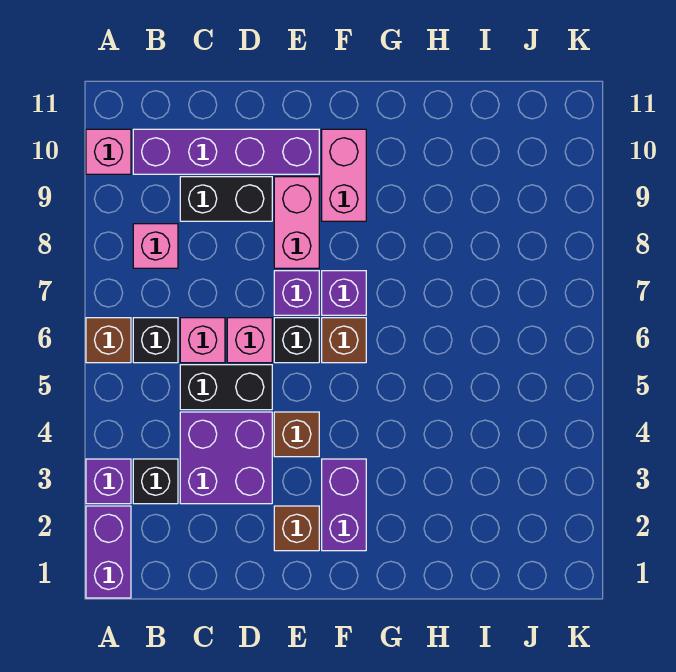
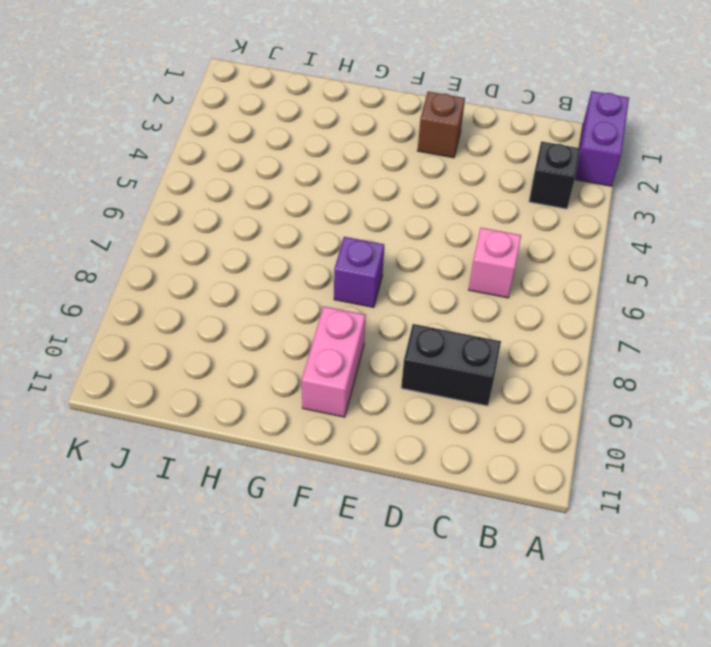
none -> purple brick A3 level 1
none -> brown brick A6 level 1
none -> pink brick A10 level 1

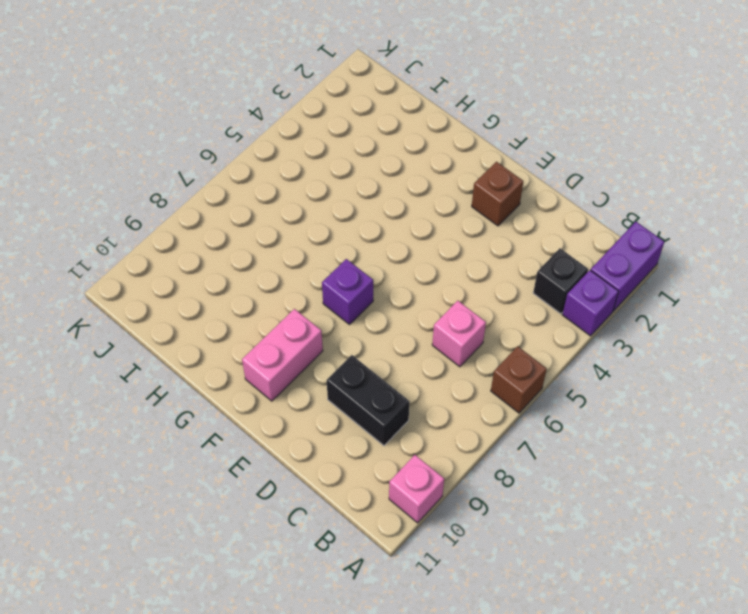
none -> black brick B6 level 1
none -> pink brick B8 level 1
none -> purple brick B10:E10 level 1

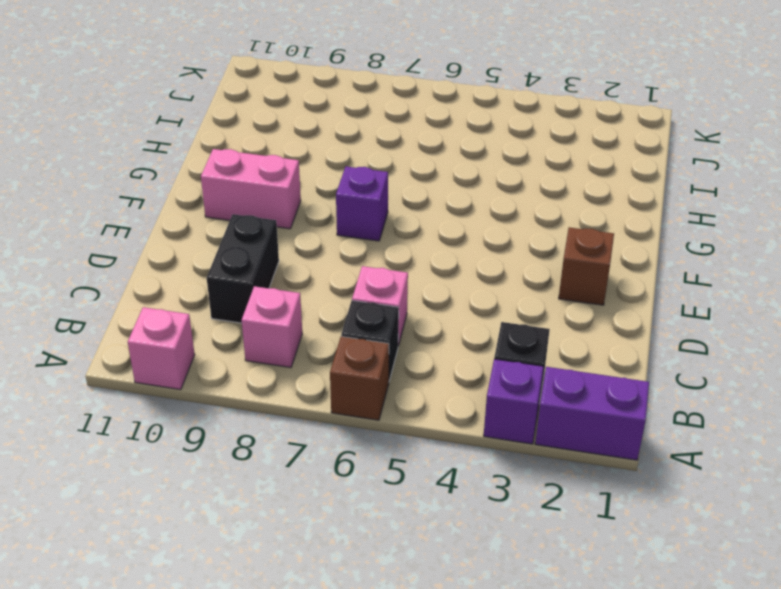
none -> purple brick B10:E10 level 1
none -> purple brick C3:D4 level 1
none -> black brick C5:D5 level 1

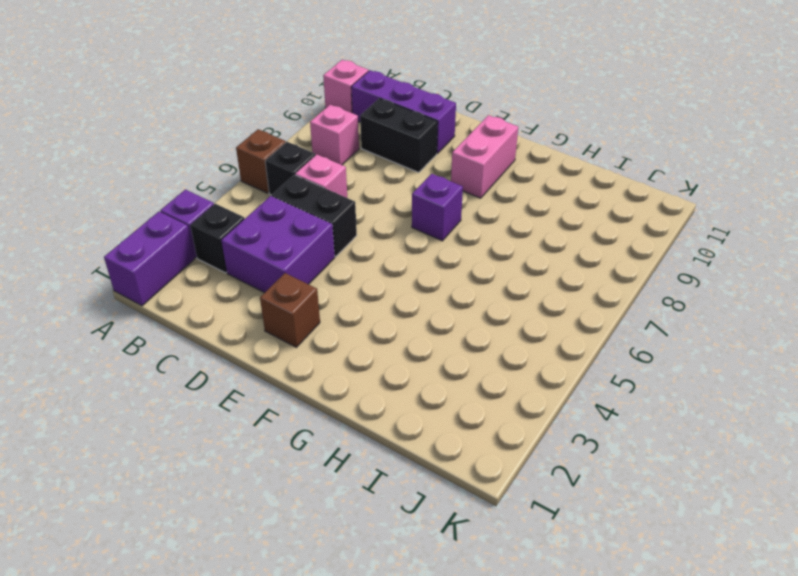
purple brick B10:D10 level 1 -> purple brick B10:E10 level 1
none -> pink brick D6 level 1
none -> brown brick E4 level 1
none -> black brick E6 level 1

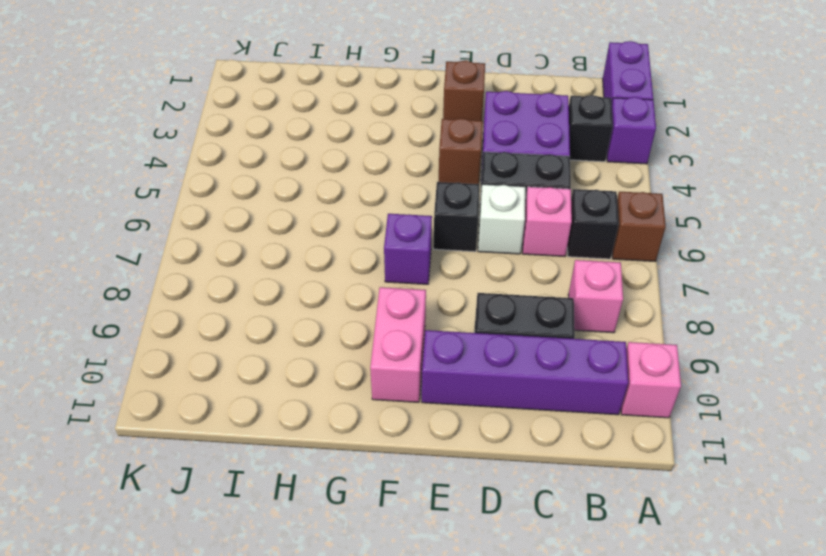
white brick D6 level 1 -> pink brick D6 level 1
none -> purple brick E7 level 1
none -> pink brick E8:E9 level 1
none -> purple brick F2:F3 level 1

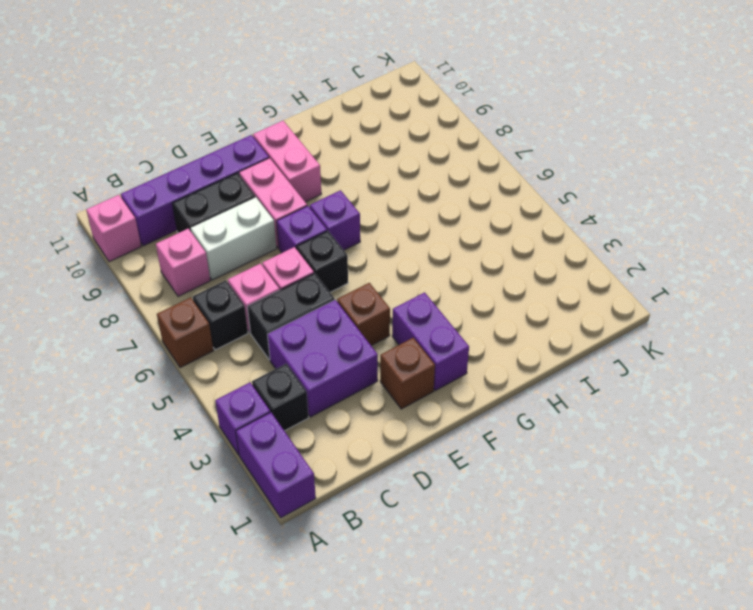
white brick C8:D8 level 1 -> none
none -> brown brick F6 level 1

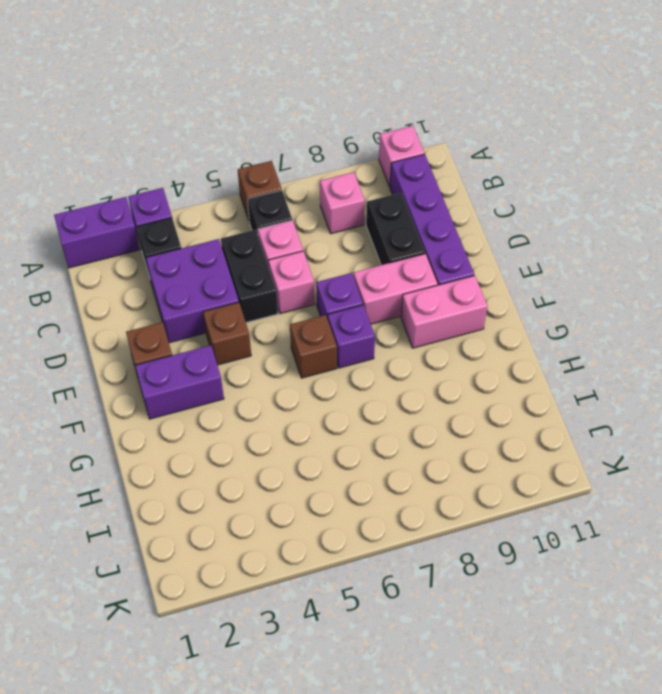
none -> black brick E6 level 1

